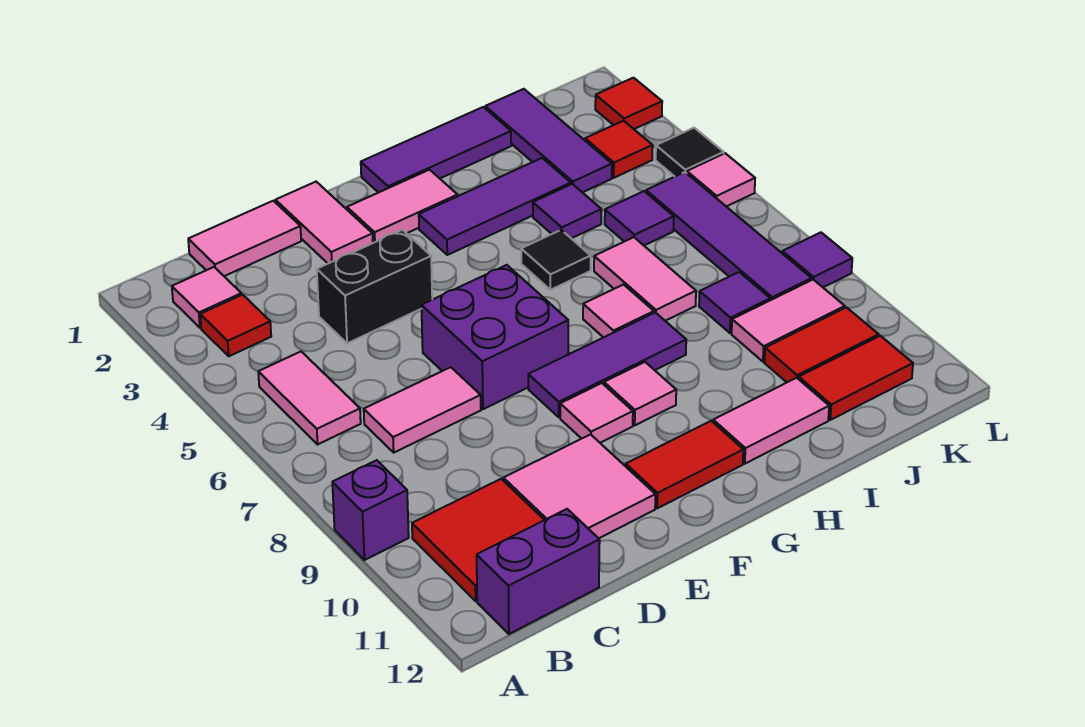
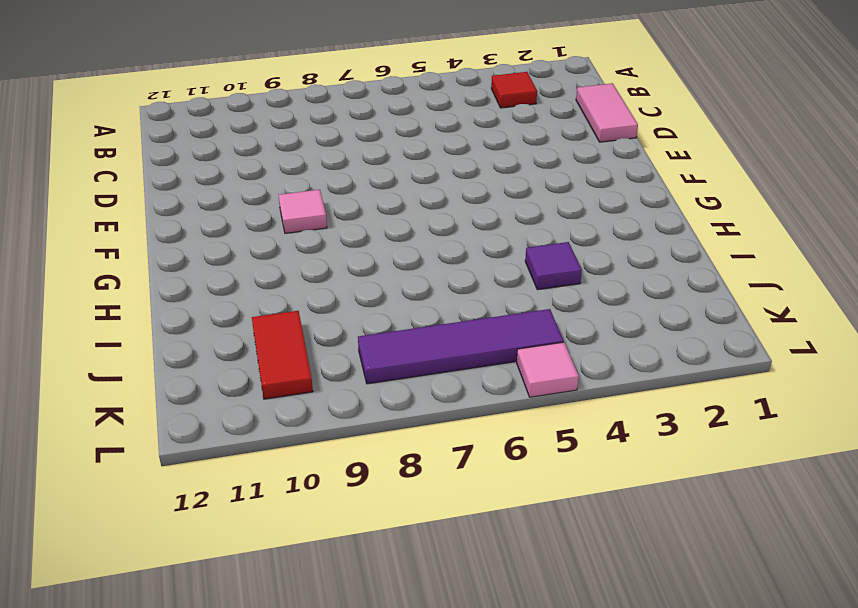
none -> purple brick A9 level 1
none -> pink tile B2 level 1
none -> pink tile B5:B6 level 1
none -> red tile B10:C11 level 1

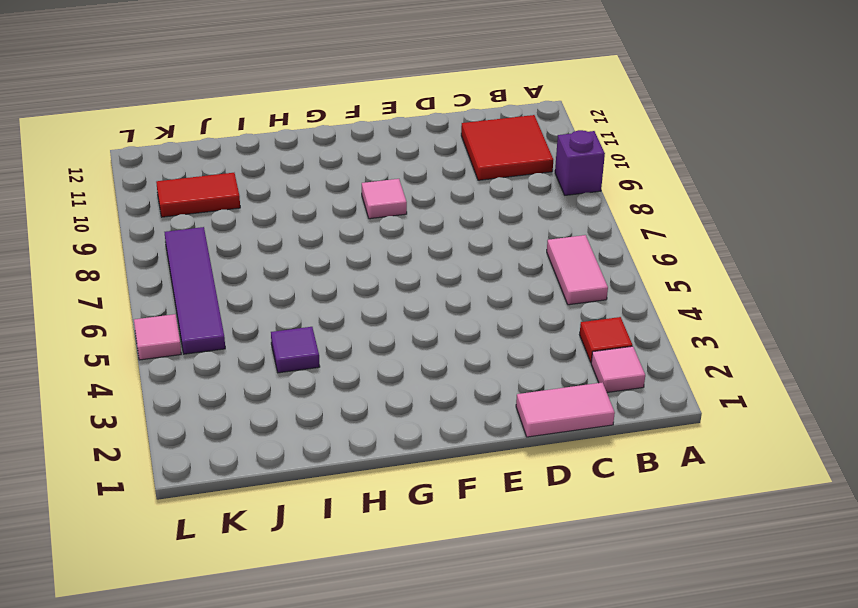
none -> purple brick B12:C12 level 1
none -> pink tile C7:D7 level 1
none -> black brick D4:E4 level 1
none -> pink tile D10:E11 level 1

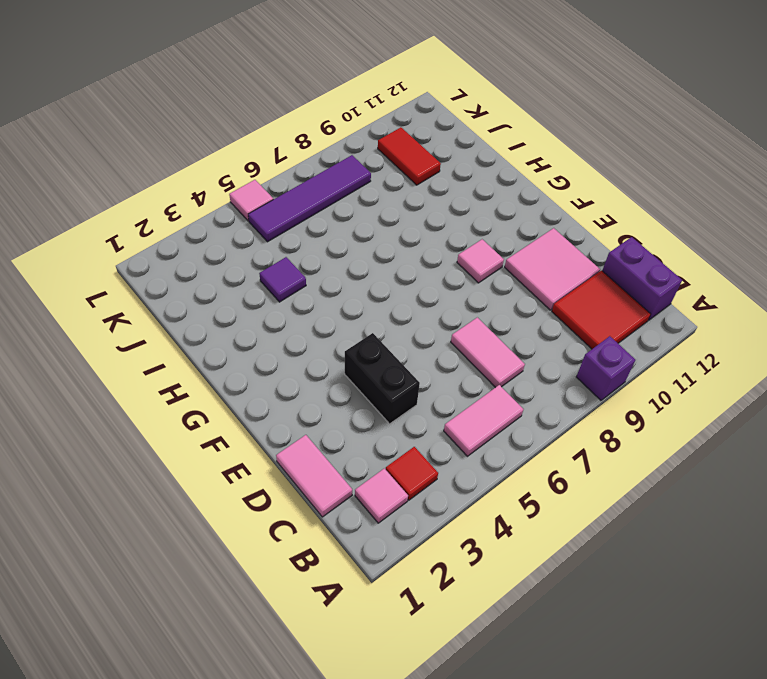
none -> pink tile E1:E2 level 1
none -> purple brick E6:F7 level 1
none -> pink tile F2:G2 level 1
none -> purple tile F8:H8 level 1

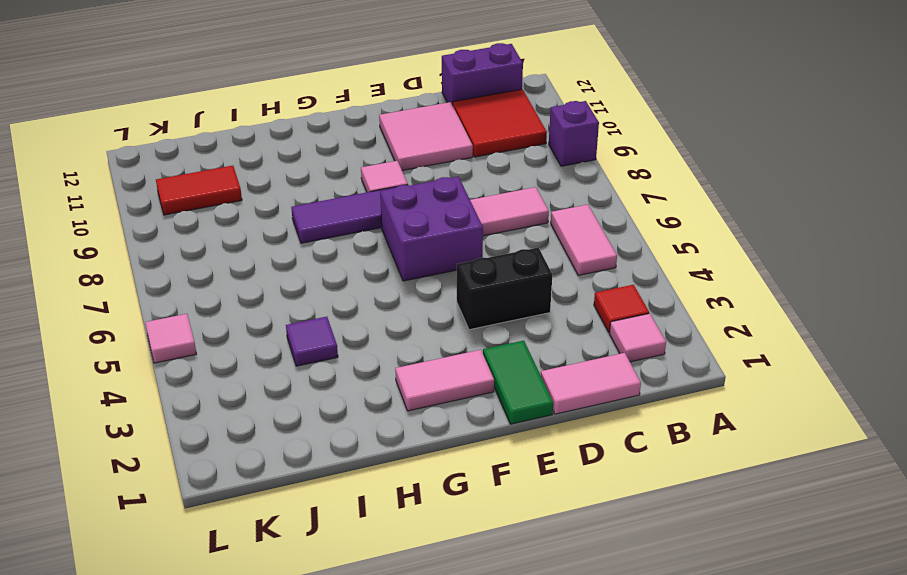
green tile E1:E2 level 1 -> pink tile E1:E2 level 1
none -> red tile F11:G11 level 1
none -> purple tile G1:I1 level 1
none -> purple tile G3:I3 level 1
none -> pink tile G9 level 1

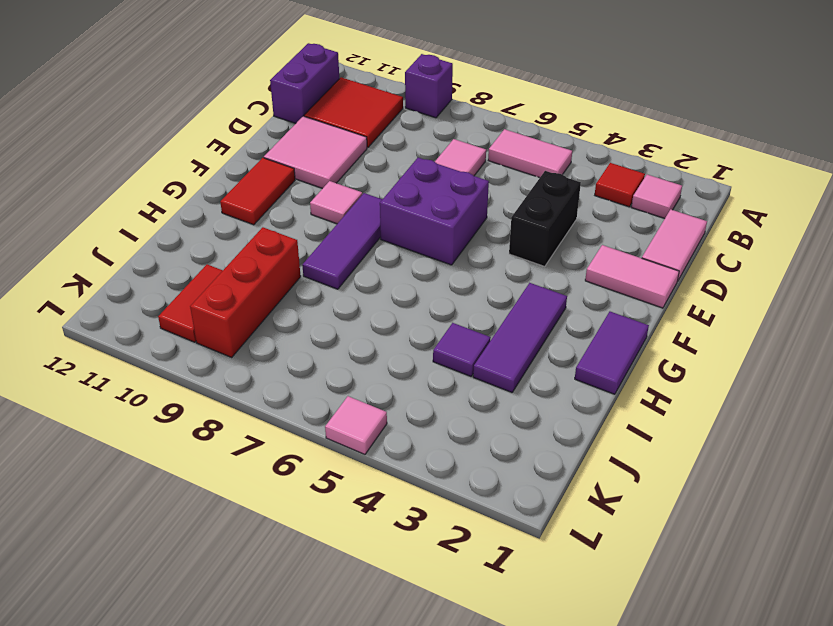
purple tile G1:H1 level 1 -> purple tile G1:I1 level 1
red brick I9:K9 level 1 -> pink tile J9:K9 level 1
none -> pink tile F2:G2 level 1
none -> pink tile G9 level 1
none -> black tile H5 level 1
none -> pink tile H7 level 1

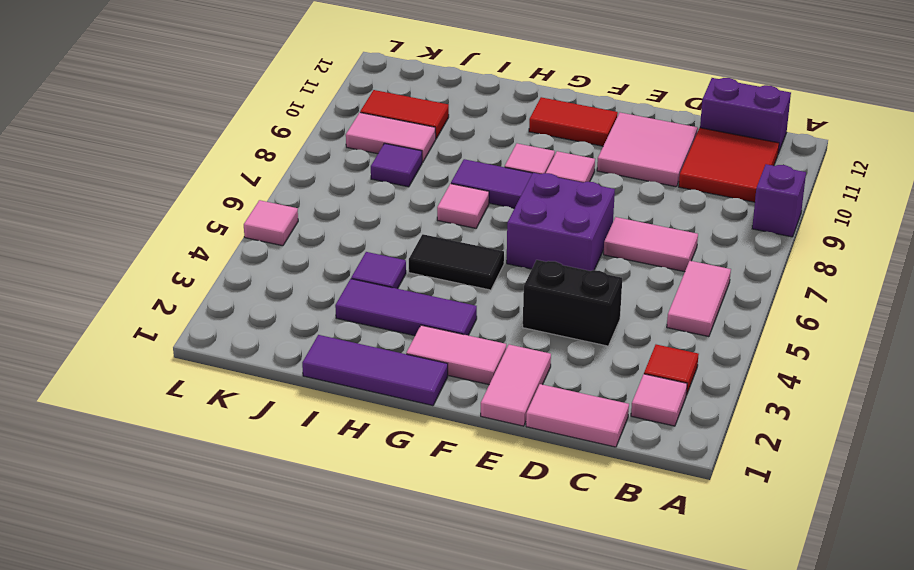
black tile G5:H5 level 1 -> black tile H5 level 1
none -> pink tile H11:I11 level 1
none -> pink tile I6:I7 level 1
none -> purple tile J1:J3 level 1
none -> purple tile J5 level 1

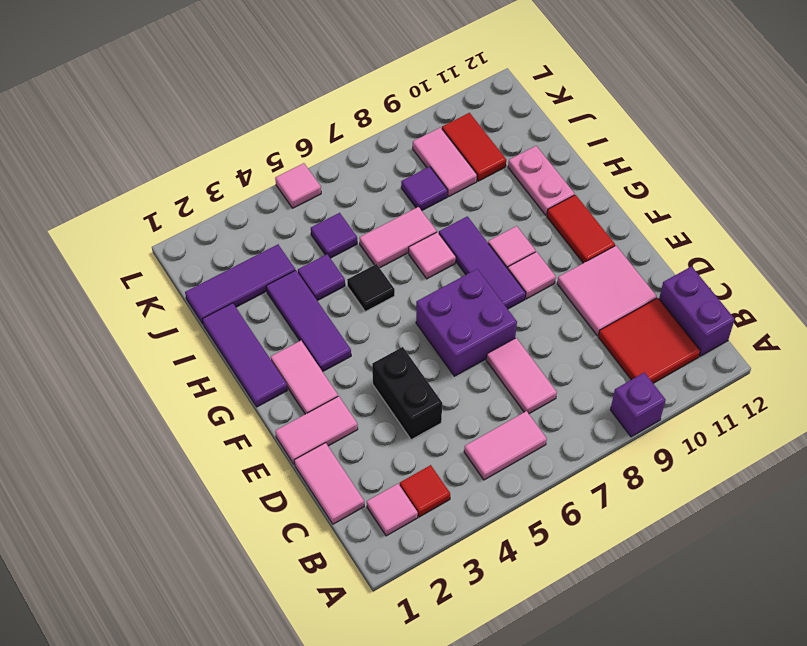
pink plate H11:I11 level 1 -> pink tile H11:I11 level 1
none -> red tile J11:K11 level 1
none -> red tile K3 level 1
none -> purple tile K5:K8 level 1
none -> red tile L2 level 1

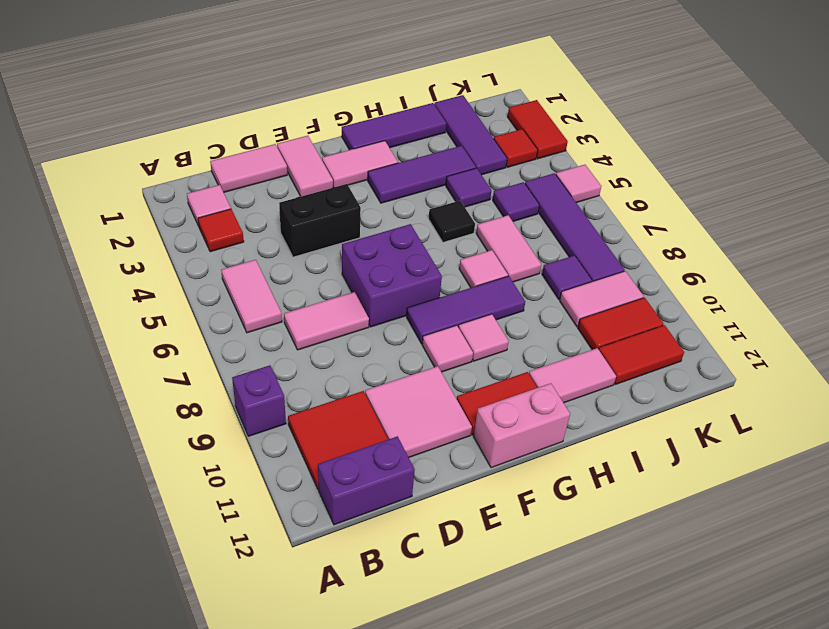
pink brick F12:G12 level 1 -> none
red tile L2:L3 level 1 -> red tile L2 level 1
none -> black tile L4 level 1
none -> purple tile L8 level 1

